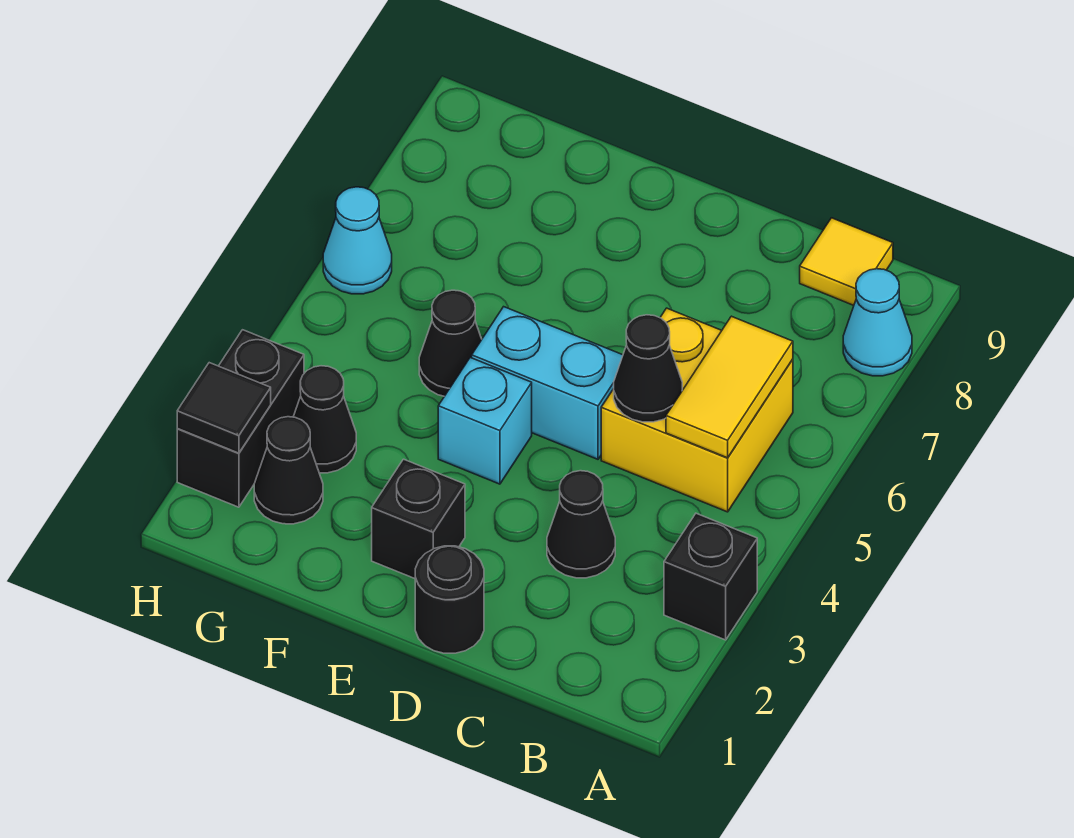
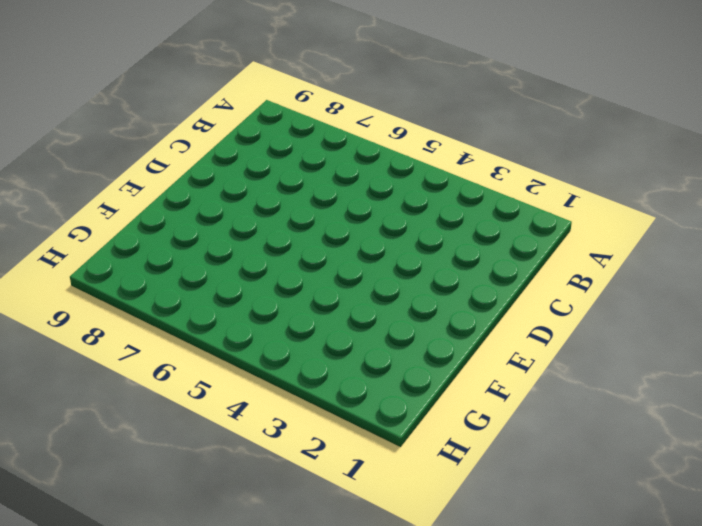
none -> black brick A3 level 1
none -> cyan cone A8 level 1
none -> yellow brick B5:C6 level 1

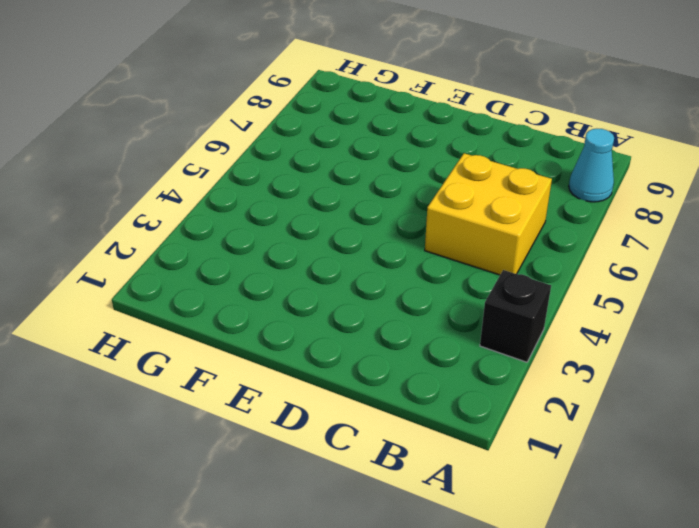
none -> yellow tile B9 level 1
none -> black cone C3 level 1
none -> black round brick D1 level 1

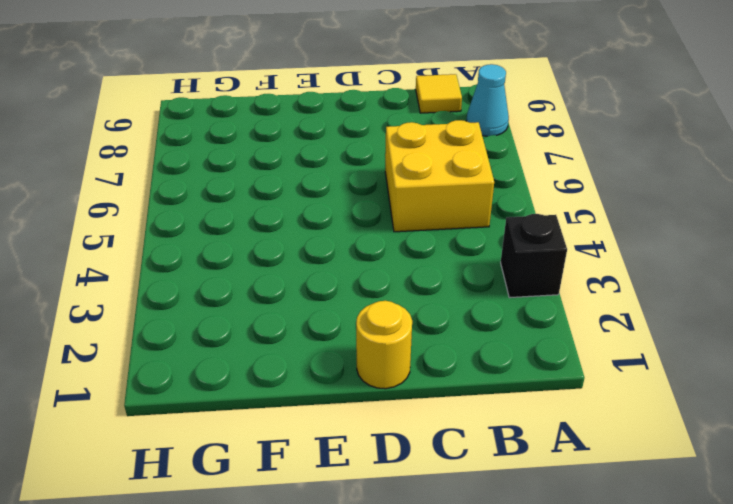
yellow round brick D1 level 1 -> black round brick D1 level 1
none -> black cone C3 level 1
none -> cyan brick D5:E5 level 1
none -> black brick E2 level 1

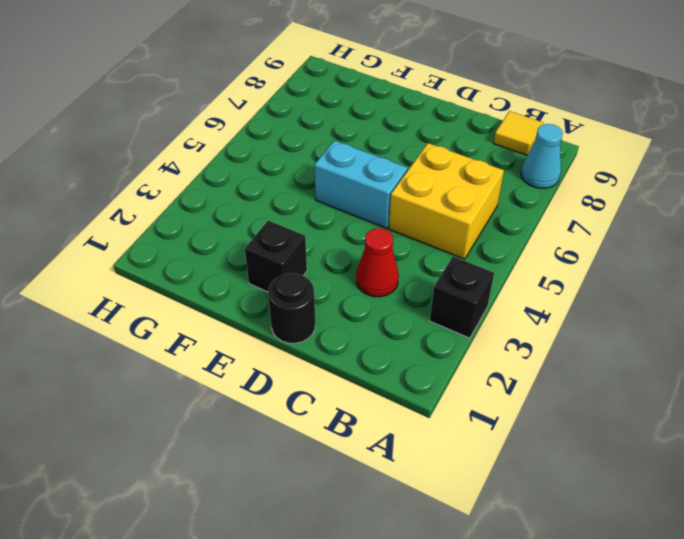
red cone C3 level 1 -> black cone C3 level 1
none -> cyan brick E4 level 1
none -> black cone F5 level 1
none -> black cone G2 level 1

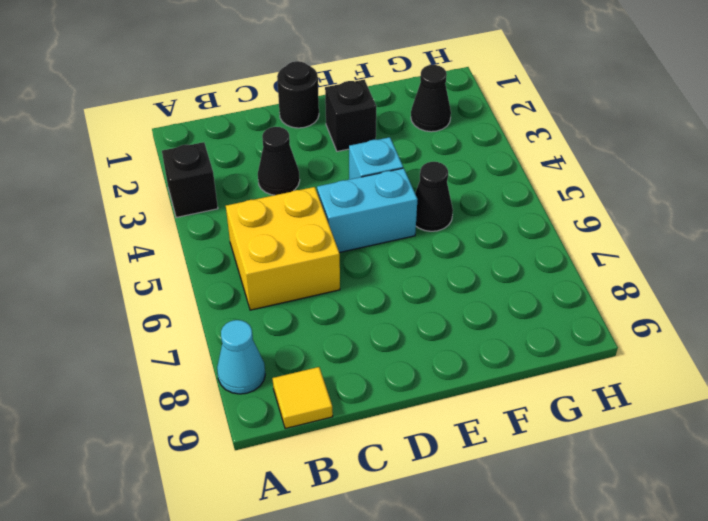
none -> black cone G3 level 1
none -> black brick H2:H3 level 1
none -> cyan cone H6 level 1

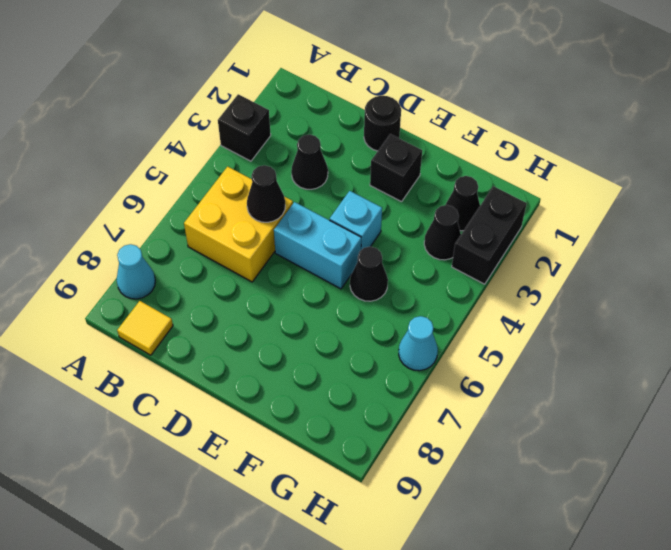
none -> yellow tile B5:B6 level 2
none -> black tile H2 level 2

